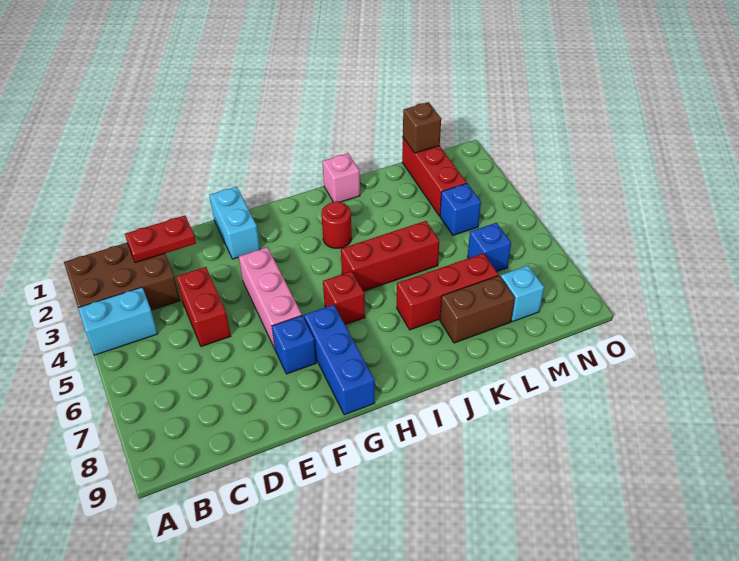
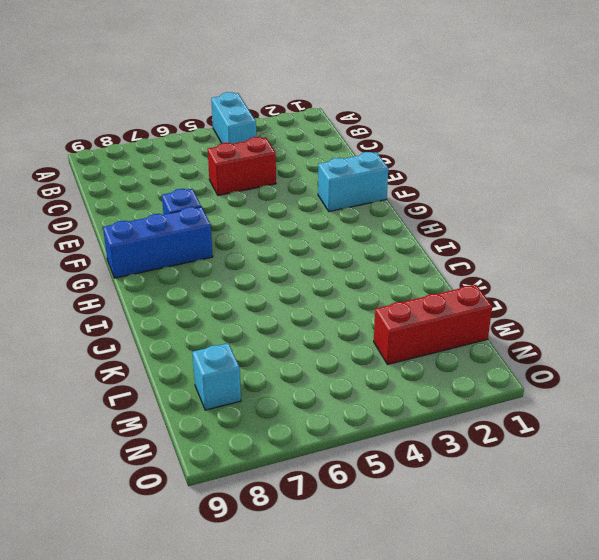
none -> brown brick A2:C3 level 1
none -> pink brick F4:F6 level 1
none -> red brick H6 level 1

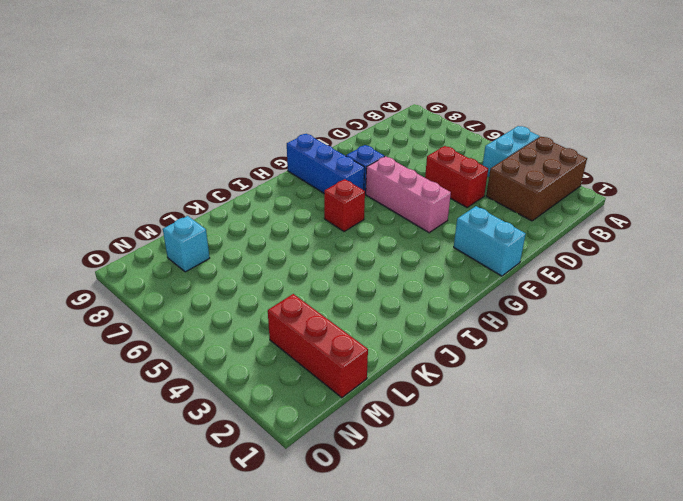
none -> red round brick I3 level 1
none -> red brick I5:K5 level 1
none -> pink brick J1 level 1

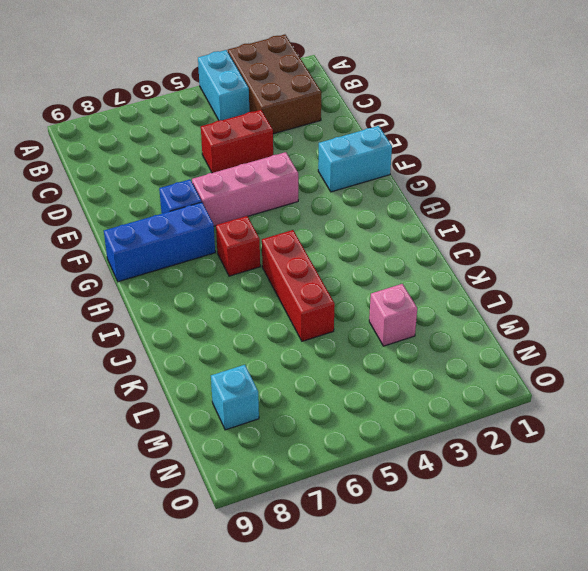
pink brick L3 level 1 -> pink brick J1 level 1
none -> red round brick I3 level 1
none -> red brick J7:L7 level 1
none -> brown brick K8:L8 level 1

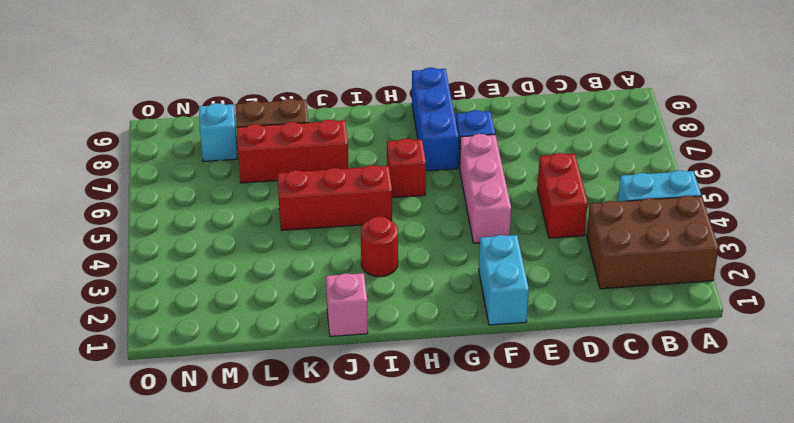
none -> red brick M1:M3 level 1
none -> blue brick M4 level 1
none -> blue brick M6 level 1

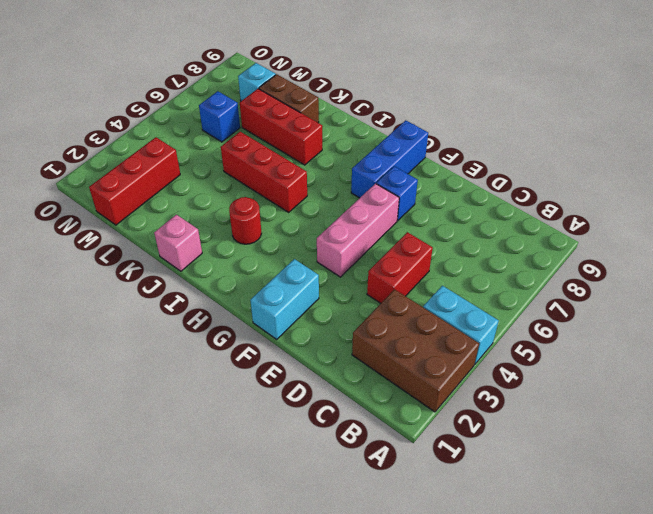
none -> red brick H6 level 1
none -> blue brick M4 level 1
none -> red plate C2:D2 level 2

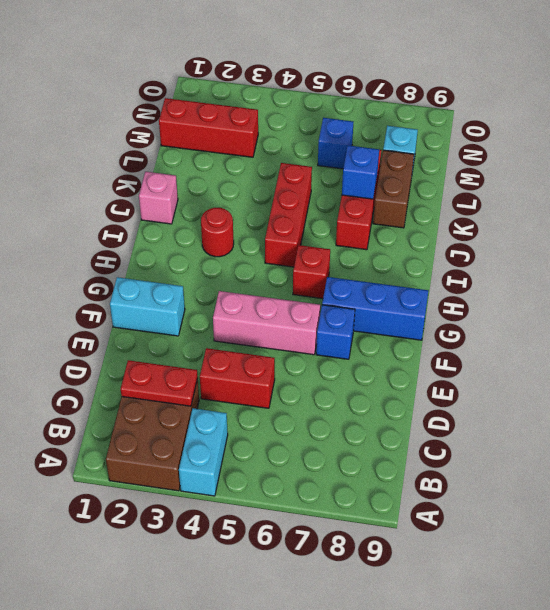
red plate C2:C3 level 2 -> red plate C2:D2 level 2
blue brick K7 level 2 -> blue brick M4 level 1
none -> brown brick M1 level 2

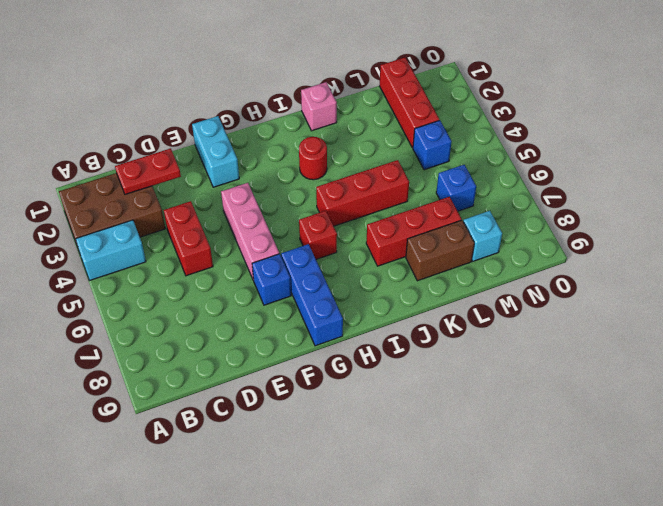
none -> brown brick M1 level 2

